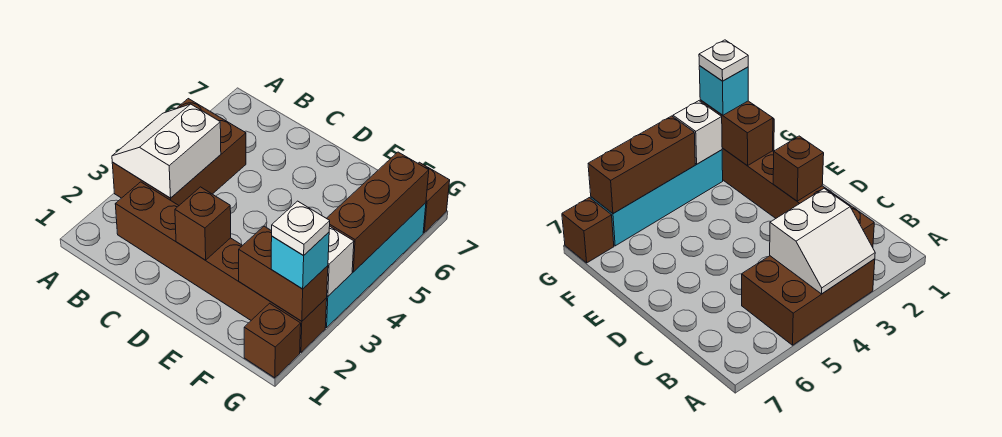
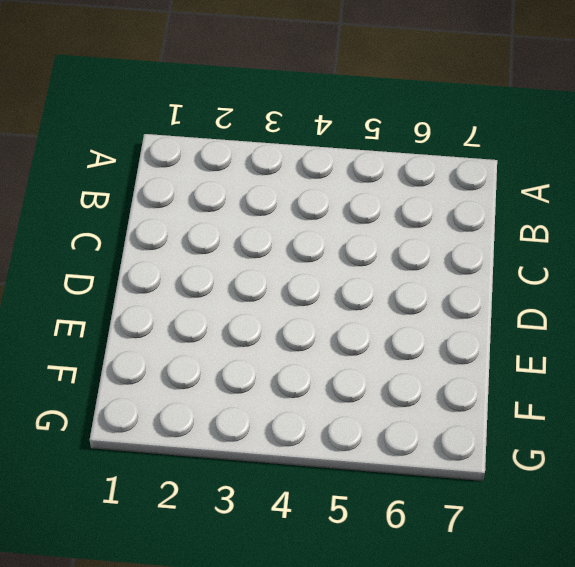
none -> brown brick A3:B5 level 1
none -> brown brick B2:G2 level 1
none -> brown brick G1 level 1

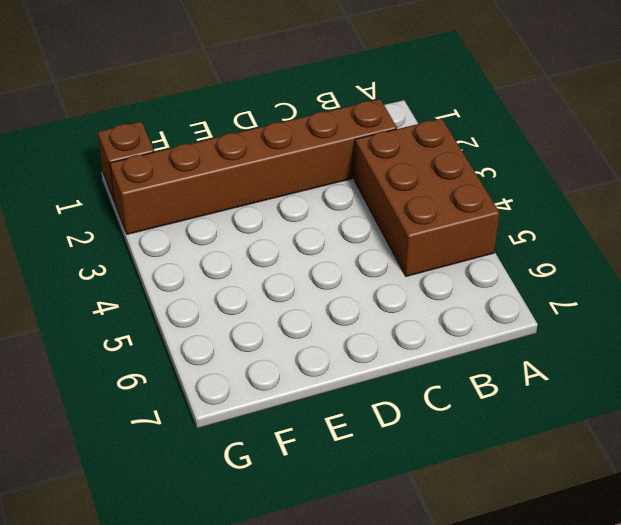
none -> cyan brick G3:G6 level 1
none -> brown brick G7 level 1
none -> white slope A3:B4 level 2 top B

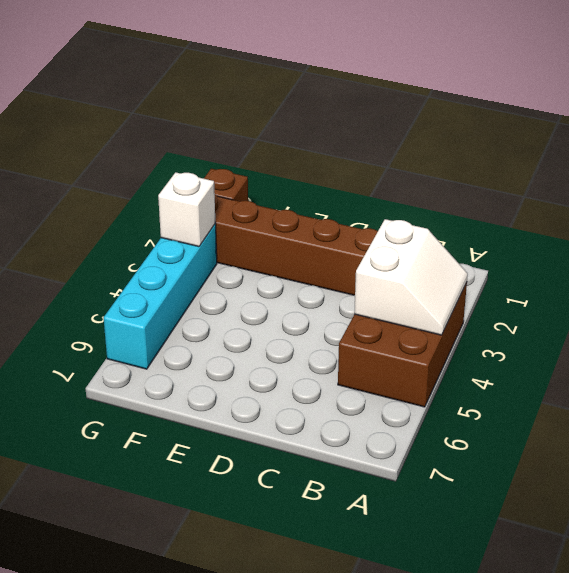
none -> brown brick G7 level 1
none -> brown brick D2 level 2
none -> brown brick F2:G2 level 2

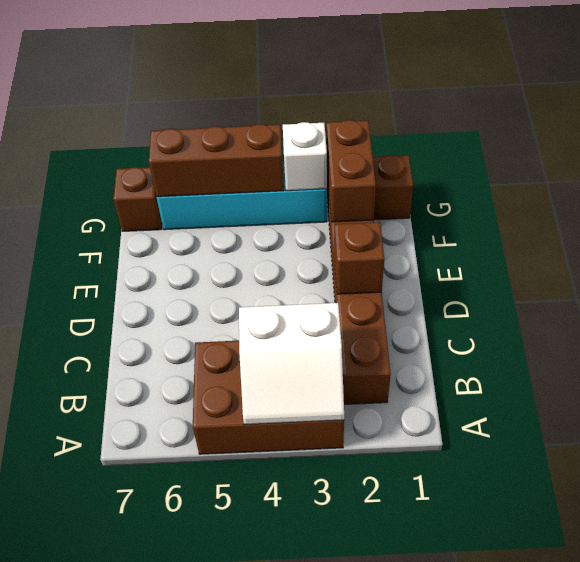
none -> cyan brick G2 level 3
none -> white plate G2 level 4

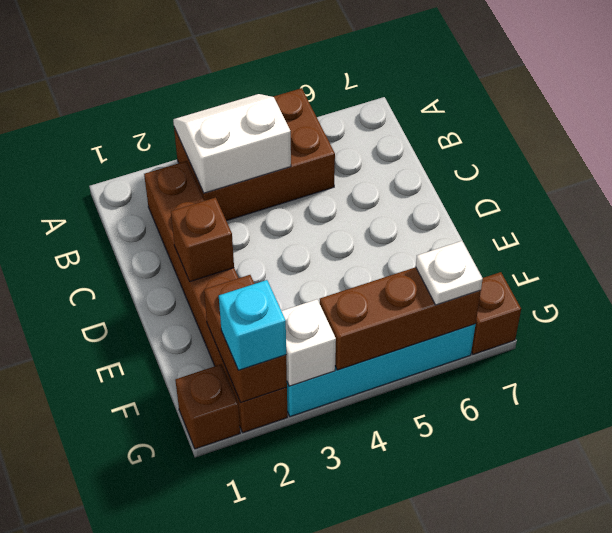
white plate G6 level 3 -> white plate G2 level 4

